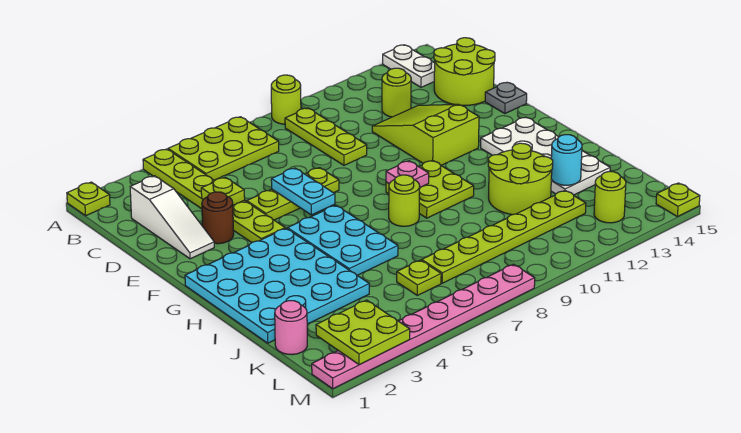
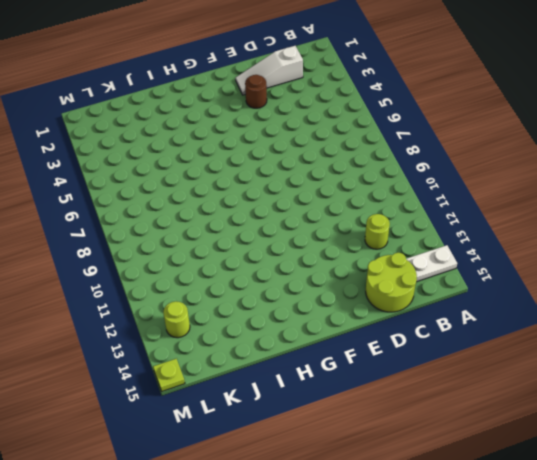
none -> lime plate A1 level 1
none -> lime plate A4:F4 level 1
none -> lime plate A5:B7 level 1
none -> lime round brick A9 level 1

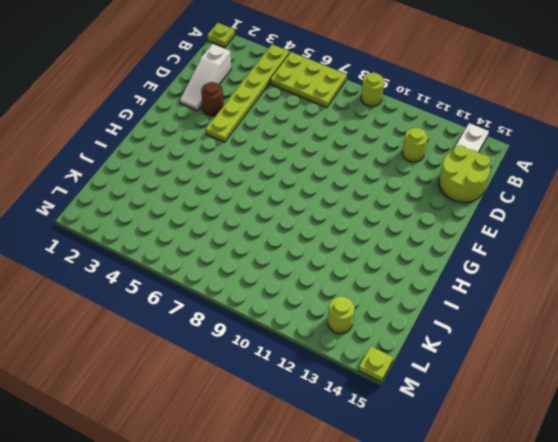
none -> lime plate B9:D9 level 1
none -> lime slope D11:F12 level 1 top F
none -> lime plate E5:E7 level 1
none -> grey plate E15 level 1

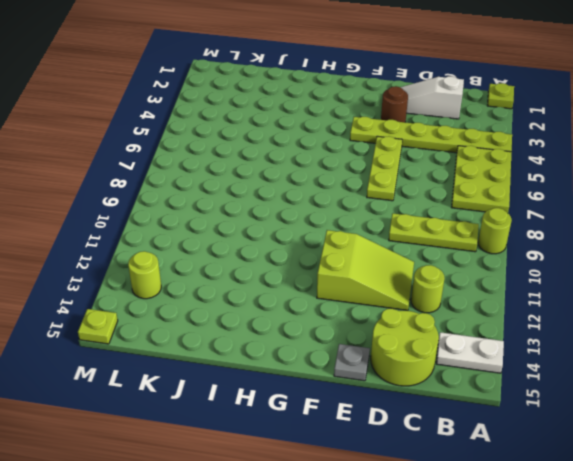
none -> cyan plate G1:J4 level 1
none -> cyan plate G5:I6 level 1
none -> lime plate G9:H10 level 1
none -> white plate G13:J14 level 1

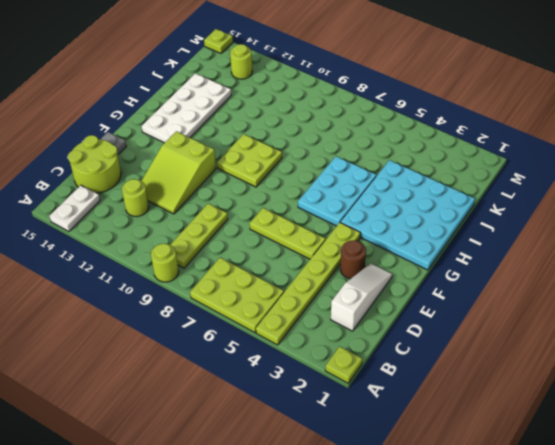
none -> lime round brick H8 level 1
none -> lime round brick I11:J12 level 1
none -> pink round brick K1 level 1
none -> lime plate K6 level 1

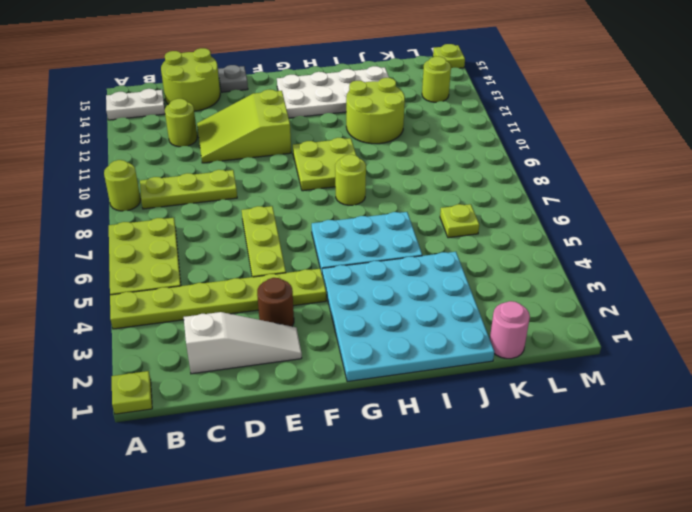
none -> lime plate K7:K12 level 1
none -> pink plate M1:M8 level 1
none -> lime plate D4 level 2
none -> cyan plate E6:F6 level 2

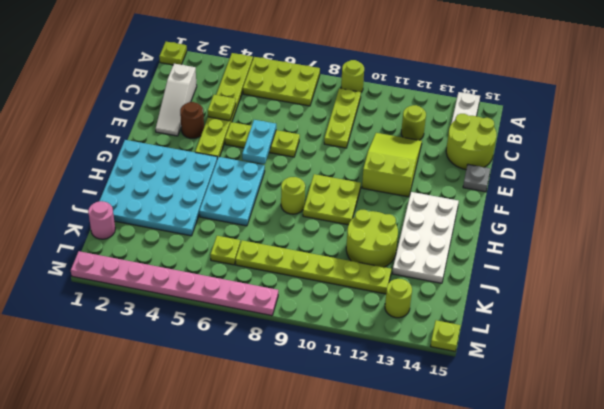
none -> pink plate G9 level 2
none -> cyan round brick J13 level 2
none -> lime plate L2:M3 level 2

